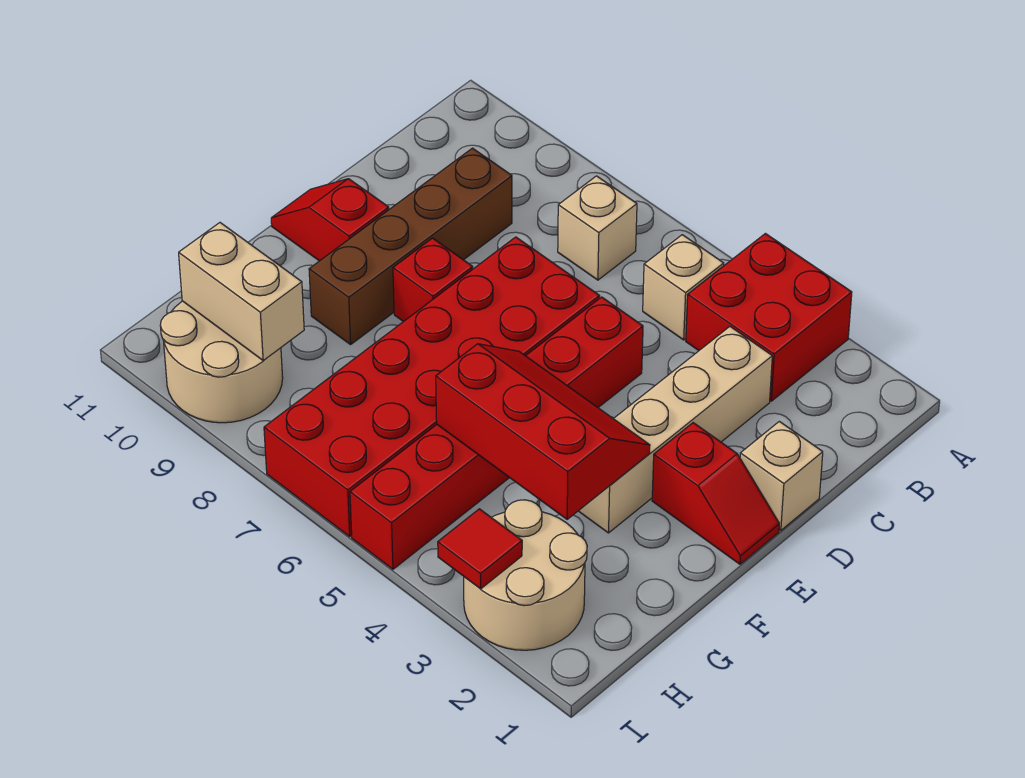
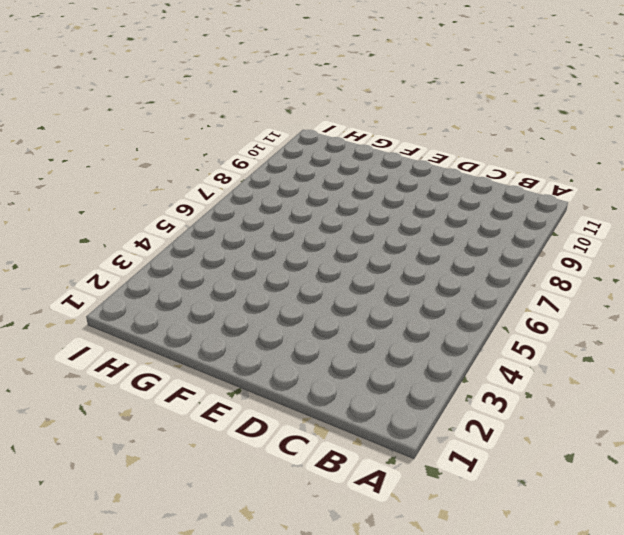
none -> red brick A3:B4 level 1
none -> tan brick B5 level 1
none -> tan brick B7 level 1

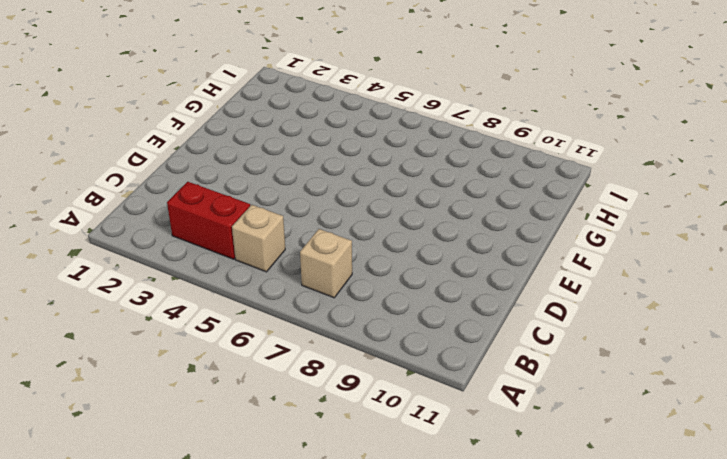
red brick B3:B4 level 1 -> red brick A3:B4 level 1
none -> tan brick C3:F3 level 1
none -> brown brick C9:F9 level 1
none -> tan brick D1 level 1

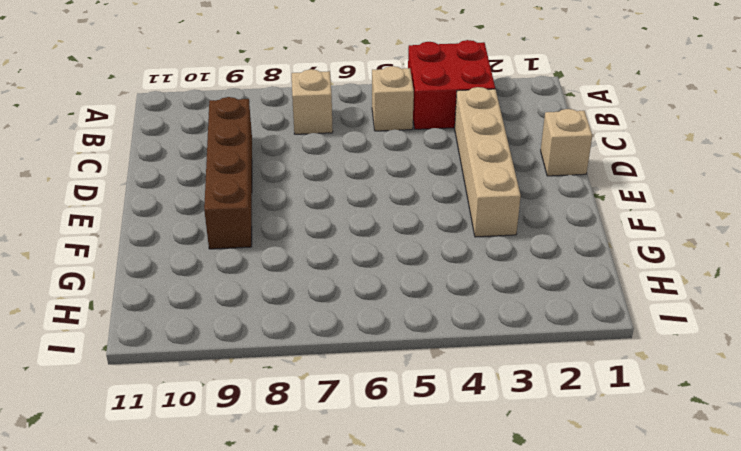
none -> red brick D5:I5 level 1
none -> red brick D6:I7 level 1
none -> red slope E1:E2 level 1 top 2

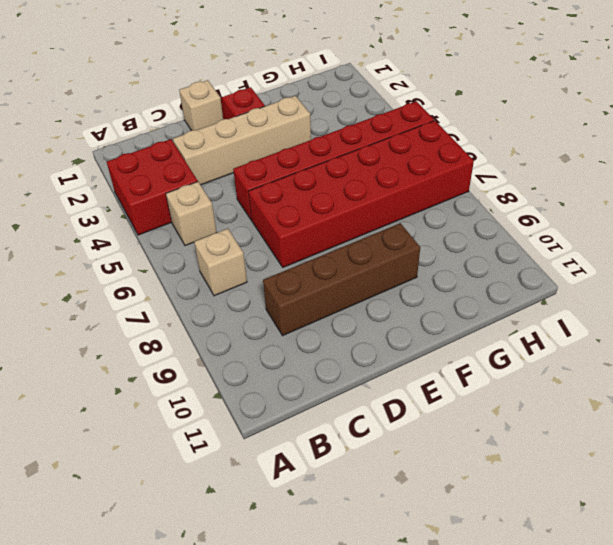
none -> red brick E8 level 1
none -> red slope E10:E11 level 1 top 10
none -> tan round brick H2:I3 level 1

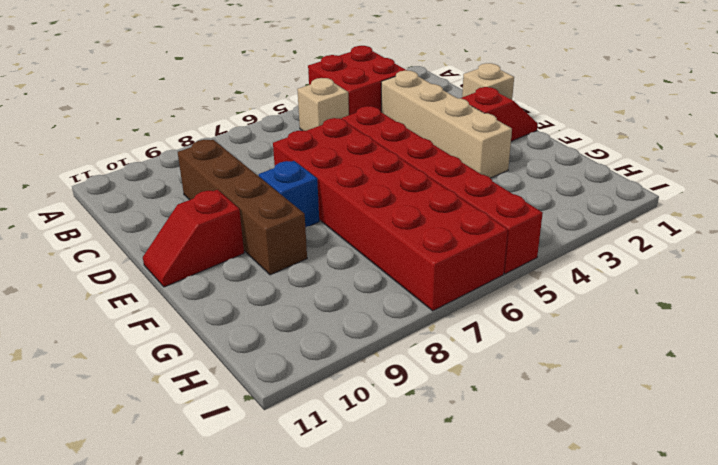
blue brick E8 level 1 -> red brick E8 level 1
none -> tan brick B7 level 1
none -> tan round brick H2:I3 level 1
none -> tan round brick H9:I10 level 1

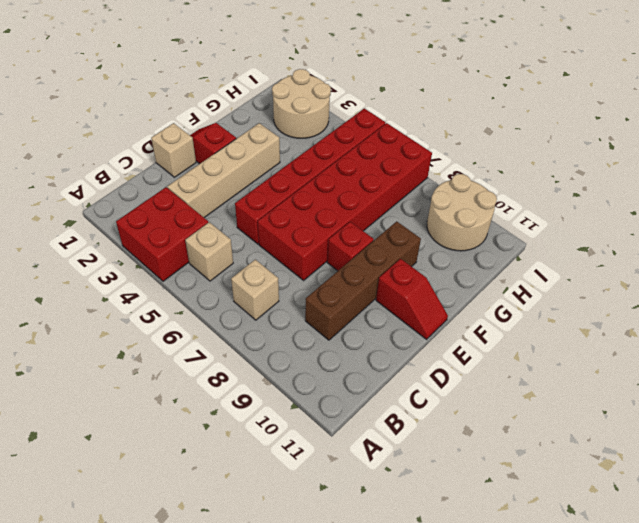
none -> red slope F3:G5 level 2 top G
none -> tan brick H9:H10 level 2
none -> red tile I3 level 2

